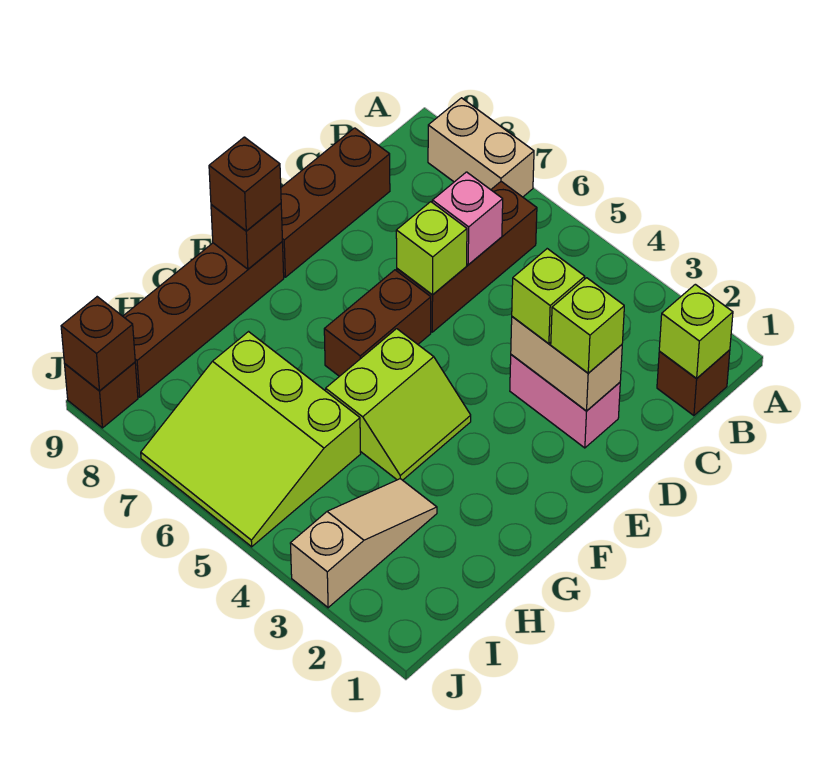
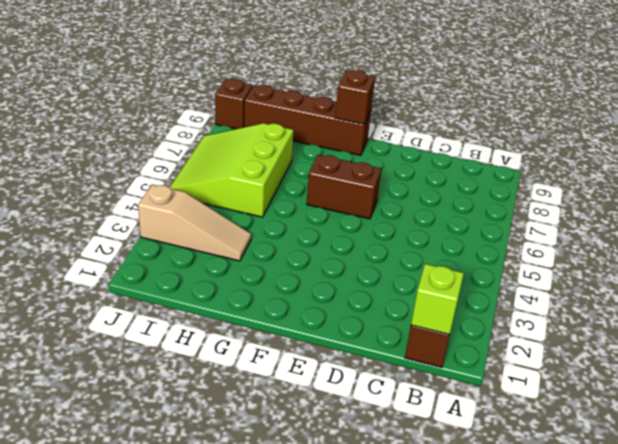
none -> tan brick A7:A8 level 1
none -> brown brick B6:D6 level 1
none -> brown brick C9:E9 level 1

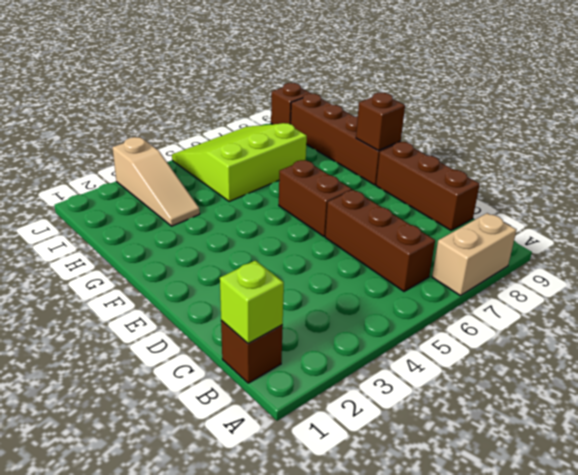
none -> pink brick D2:D3 level 1
none -> lime slope F4:G5 level 1 top 5
none -> pink brick C6 level 2

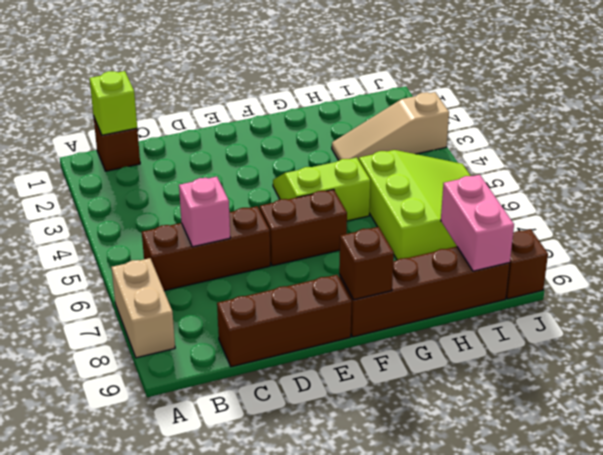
pink brick I8:I9 level 2 -> pink brick D2:D3 level 1
none -> tan brick D2:D3 level 2
none -> lime brick D6 level 2
none -> brown brick J9 level 2

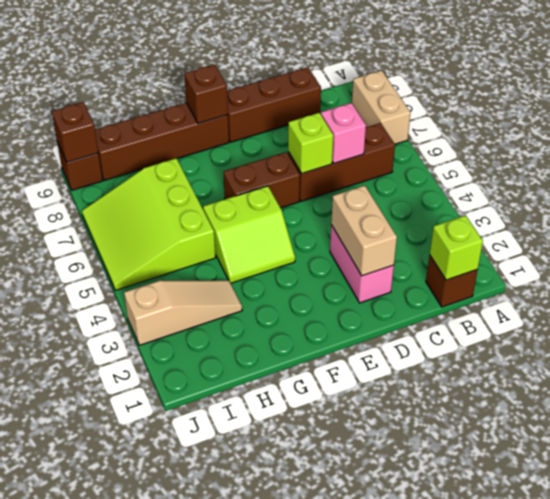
none -> lime brick D2 level 3
none -> lime brick D3 level 3
none -> brown brick F9 level 3

